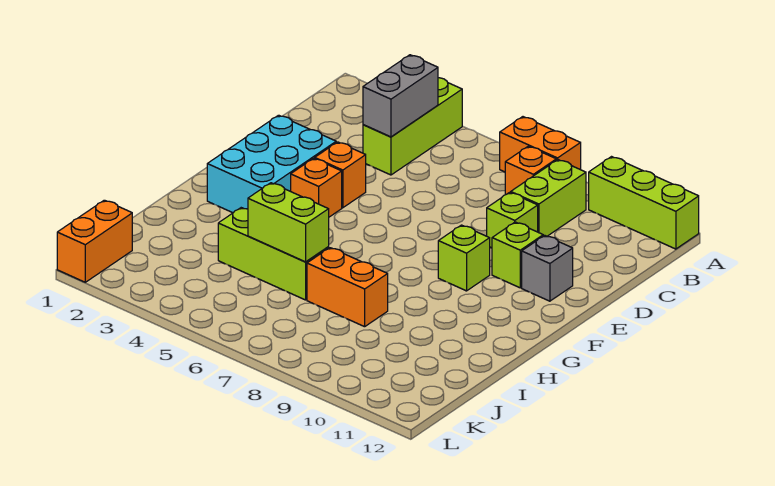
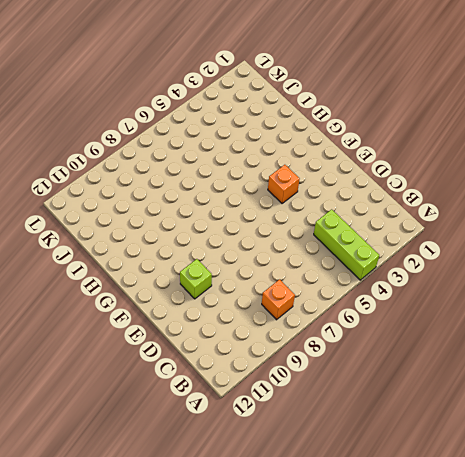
none -> orange brick A7:A8 level 1
none -> lime brick A10:A12 level 1
none -> lime brick B9:C9 level 1

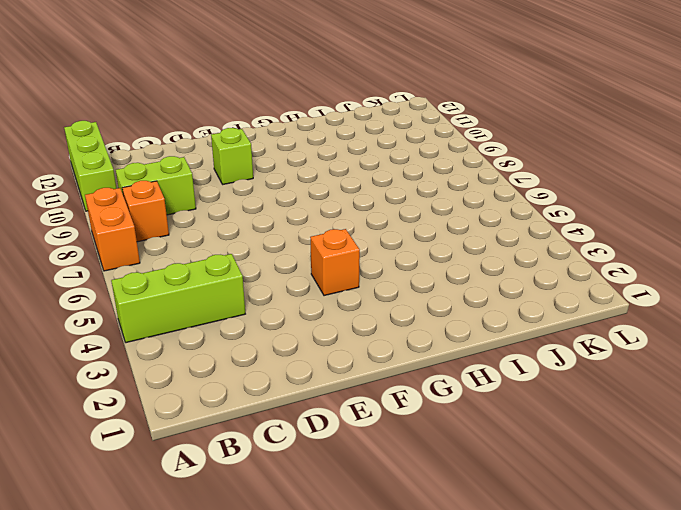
none -> lime brick D9 level 1
none -> cyan brick E2:G3 level 1
none -> orange brick E4 level 1

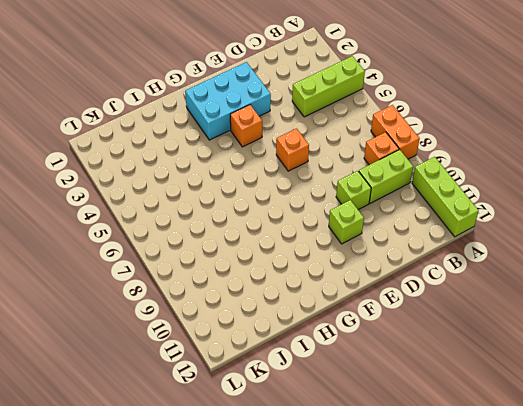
orange brick E6 level 1 -> orange brick E4 level 1
none -> grey brick E11 level 1
none -> lime brick F9 level 1
none -> lime brick I4:I6 level 1

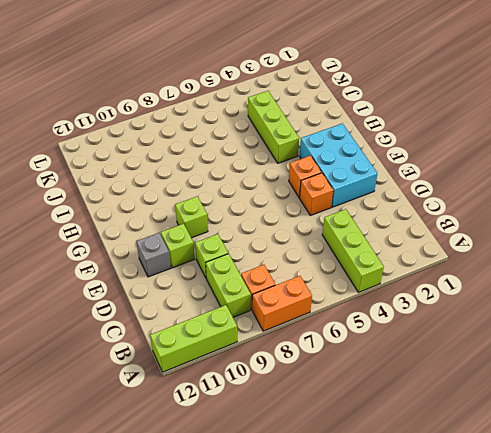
lime brick H4:J4 level 1 -> lime brick I4:I6 level 1
none -> orange brick I7:I8 level 1
none -> orange brick K1:L1 level 1
none -> grey brick B4:C4 level 2

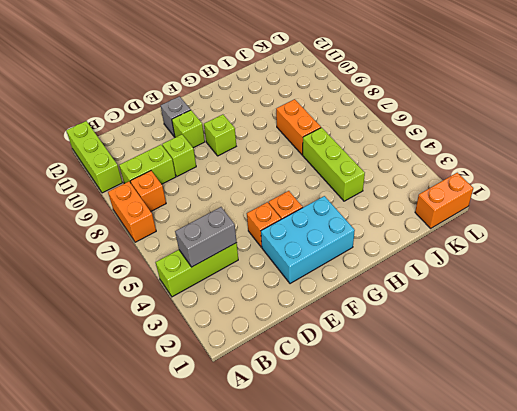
none -> lime brick I5:I6 level 2

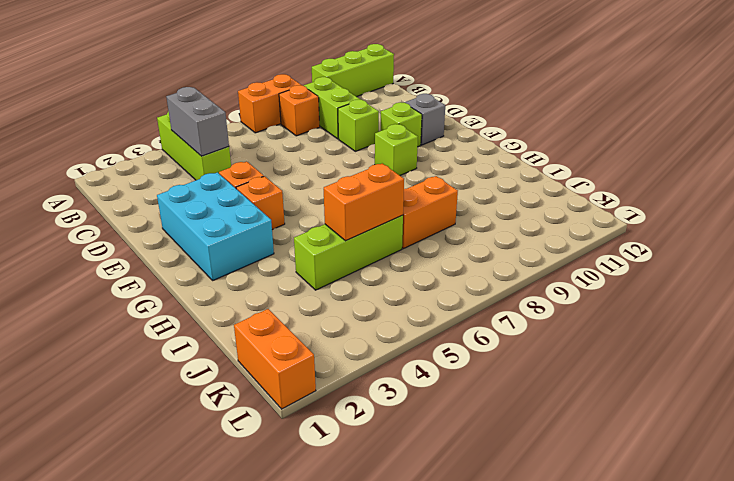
orange brick I5:I6 level 2 -> lime brick I5:I6 level 2

